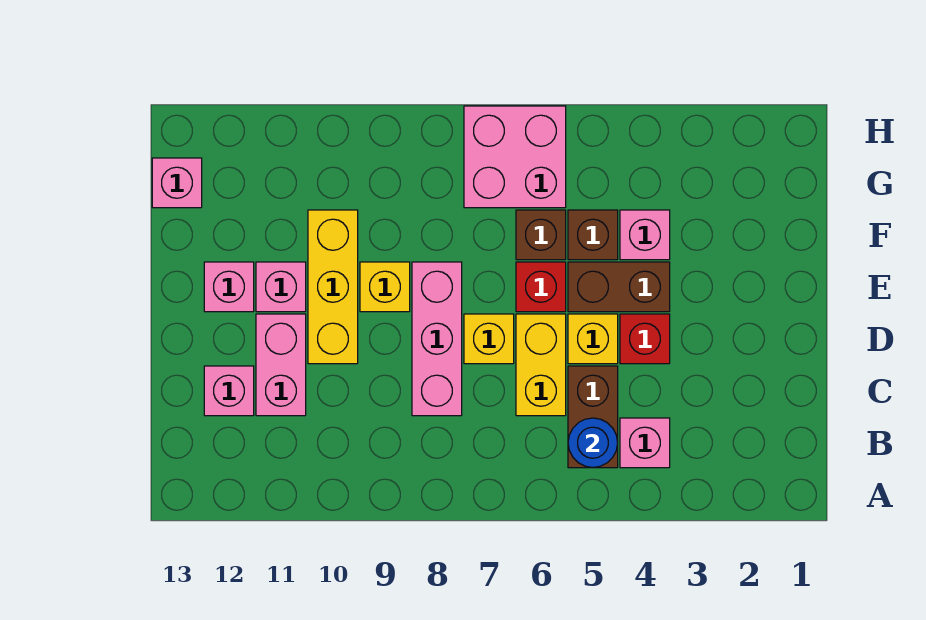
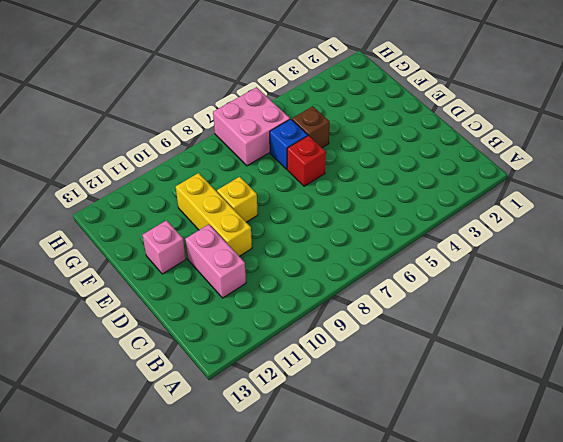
blue brick F6 level 1 -> brown brick F6 level 1
none -> pink brick B4 level 1
none -> brown brick B5:C5 level 1
none -> yellow brick C6:D6 level 1

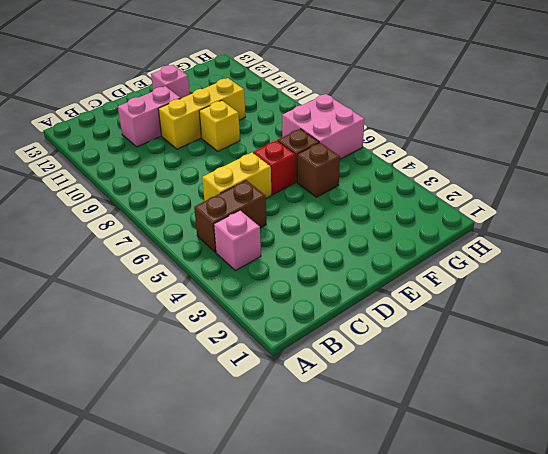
none -> pink brick C8:E8 level 1
none -> pink brick C12 level 1
none -> red brick D4 level 1

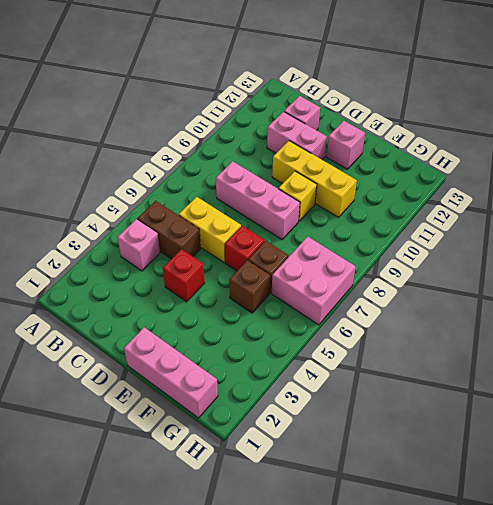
pink brick E1:G1 level 1 -> none
none -> yellow brick D5 level 1
none -> yellow brick D7 level 1
none -> brown brick E4:E5 level 1

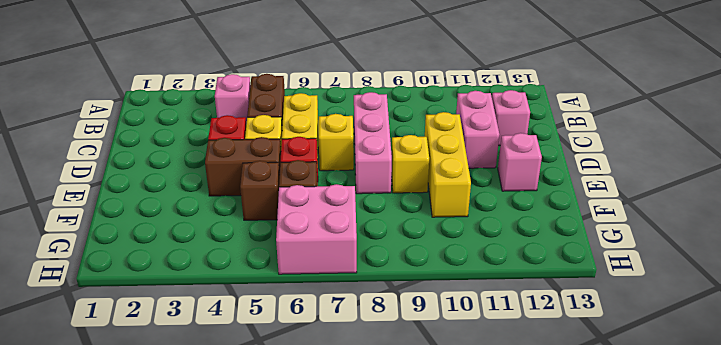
none -> pink brick E11 level 1
none -> pink brick F4 level 1
none -> pink brick G13 level 1

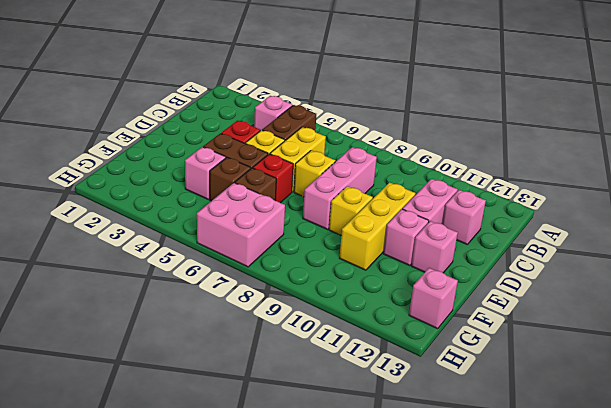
none -> blue round brick B5 level 2

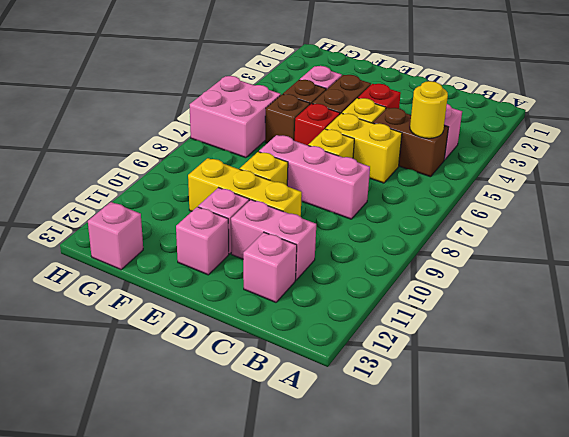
yellow round brick B5 level 2 -> blue round brick B5 level 2

